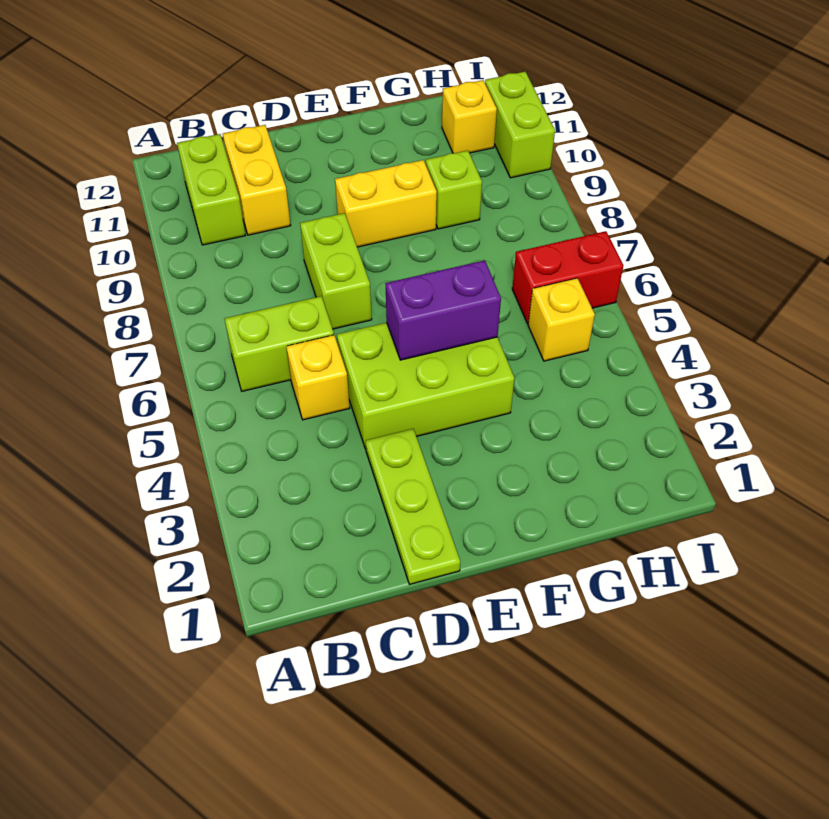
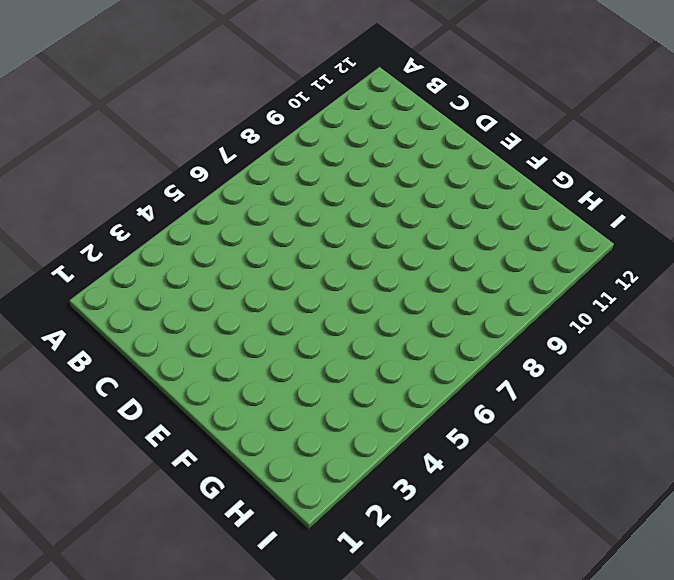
none -> lime brick B6:C6 level 1
none -> lime brick B10:B11 level 1
none -> yellow brick C5 level 1

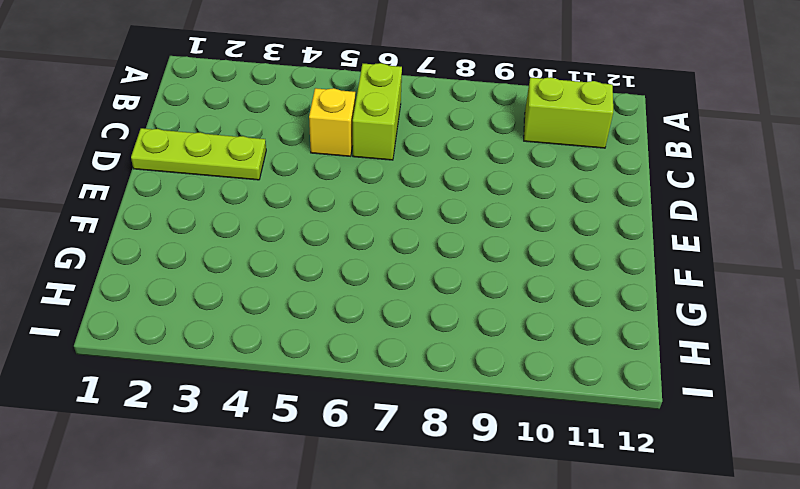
none -> yellow brick C10:C11 level 1
none -> lime brick D4:F5 level 1
none -> lime brick D7:D8 level 1

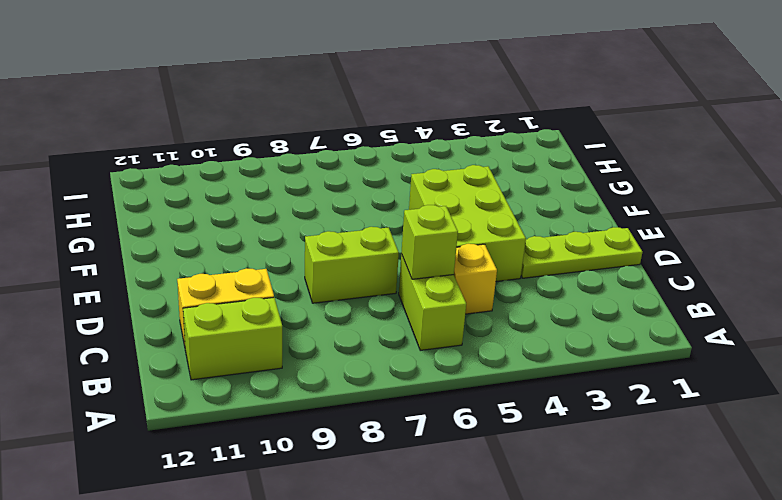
lime brick C6 level 2 -> lime brick G9 level 1
none -> yellow brick E9:F9 level 1
none -> yellow brick H5 level 1
none -> red brick H6:I6 level 1

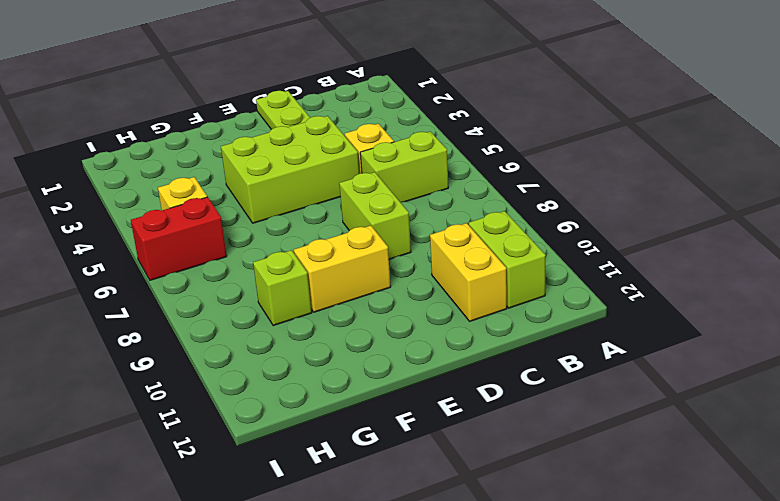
none -> yellow brick H11 level 1
none -> lime brick I10:I11 level 1
none -> purple brick E5:F5 level 2

